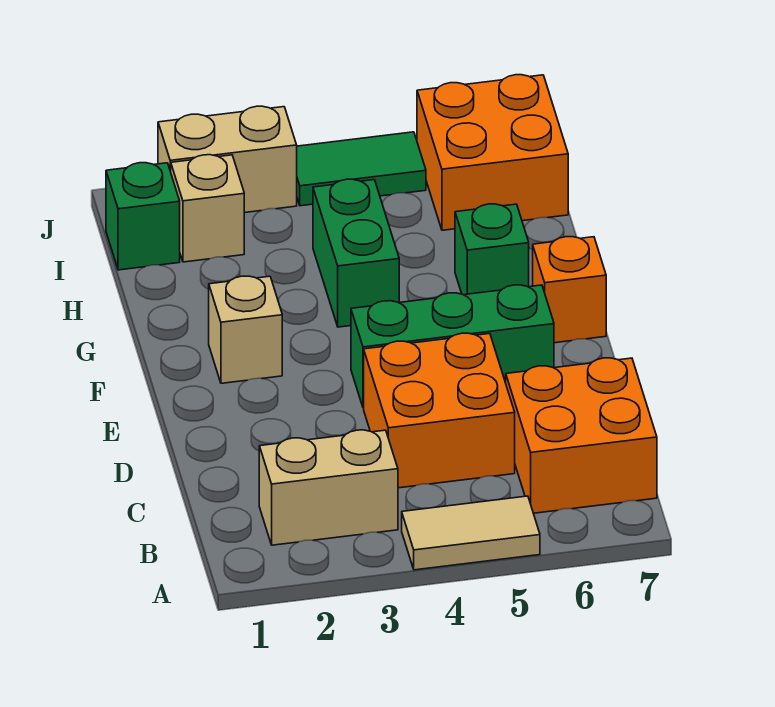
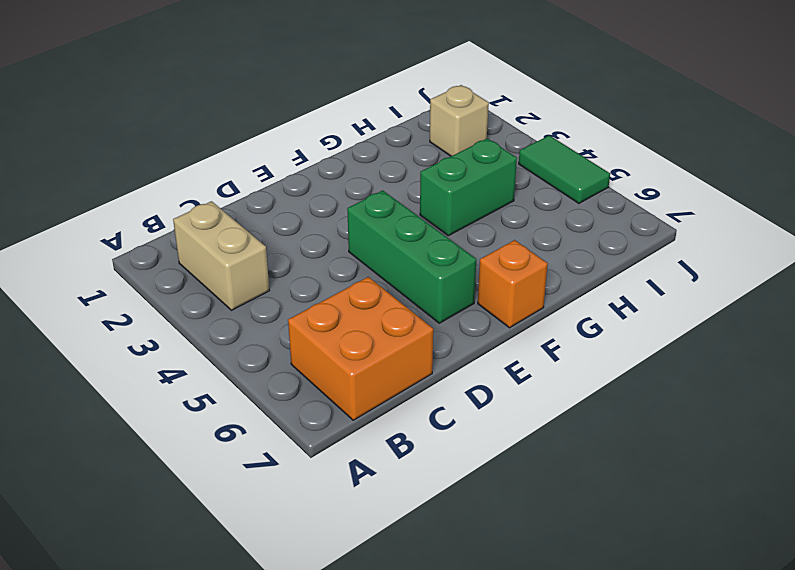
none -> tan tile A4:A5 level 1
none -> orange brick C4:D5 level 1
none -> tan brick F2 level 1

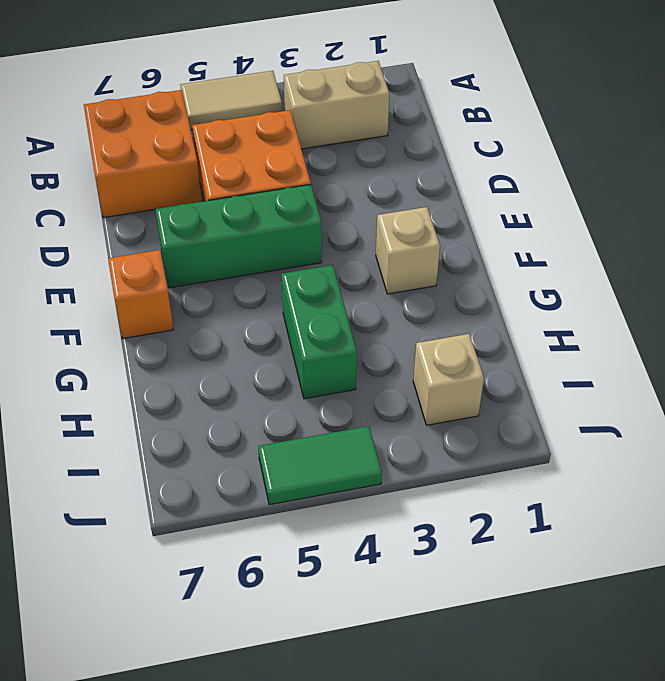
none -> green brick G6 level 1
none -> green brick I1 level 1
none -> orange brick I6:J7 level 1

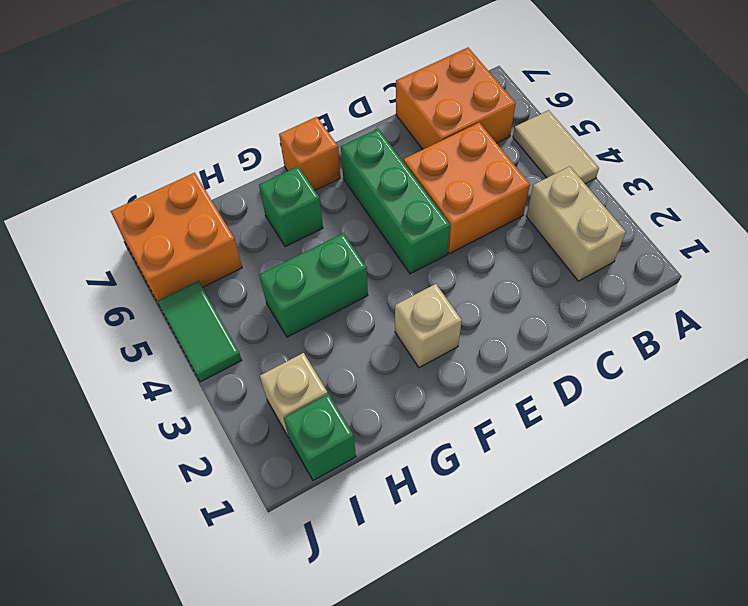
none -> tan brick J2:J3 level 1

